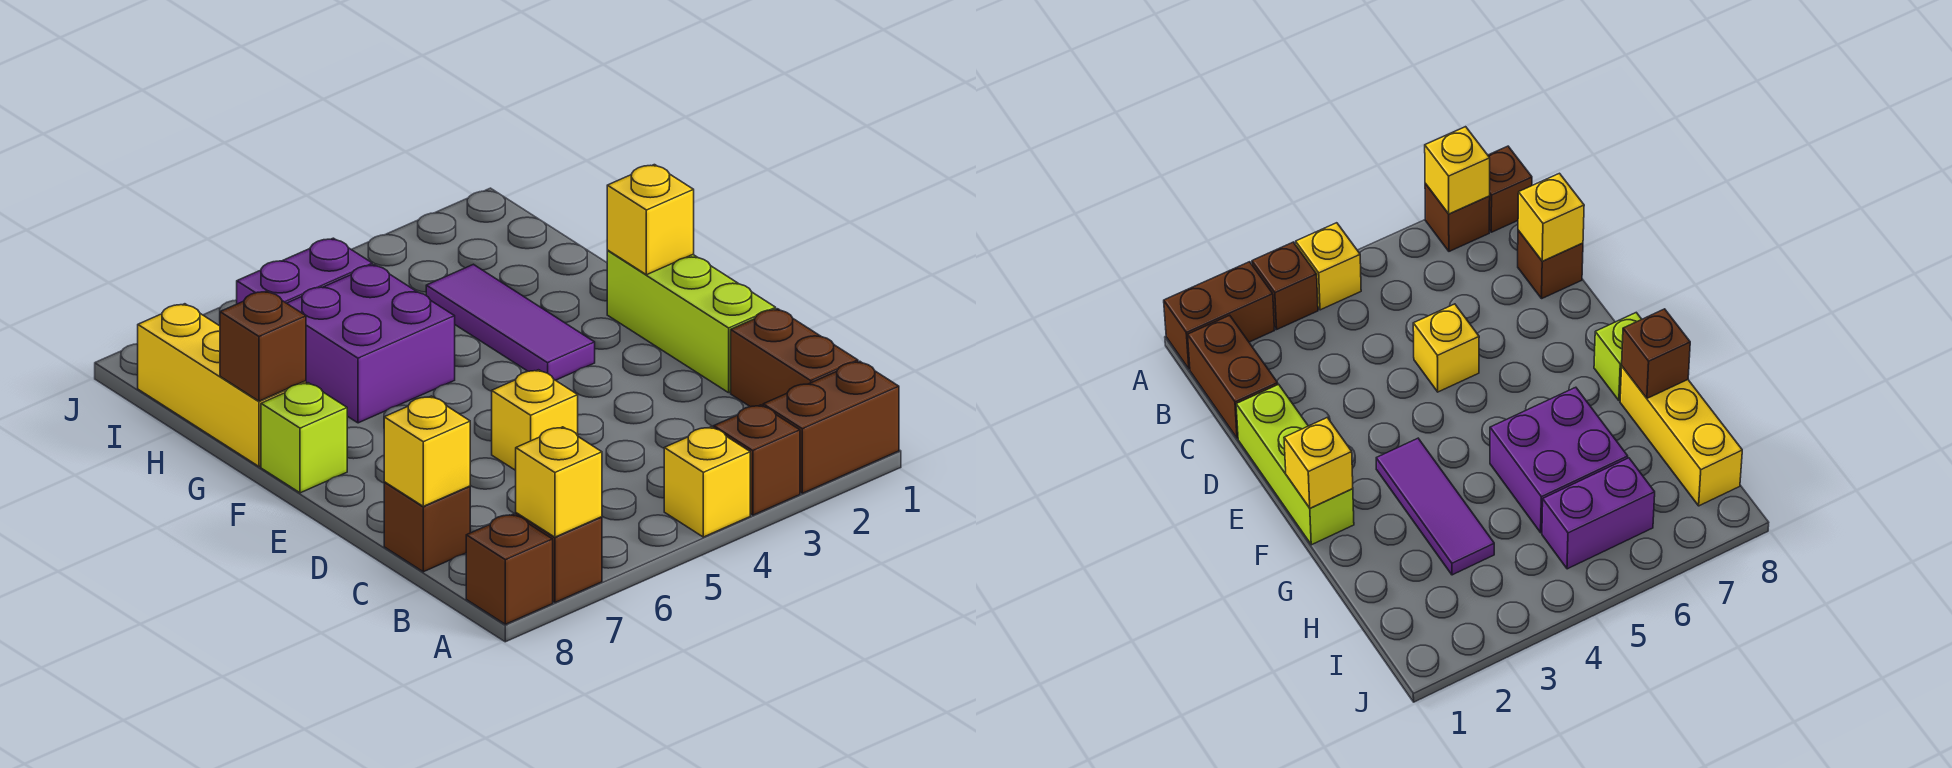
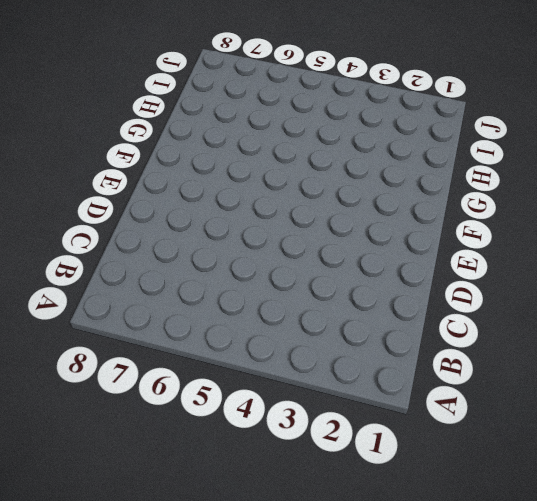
none -> brown brick A1:A2 level 1
none -> brown brick A3 level 1
none -> yellow brick A4 level 1

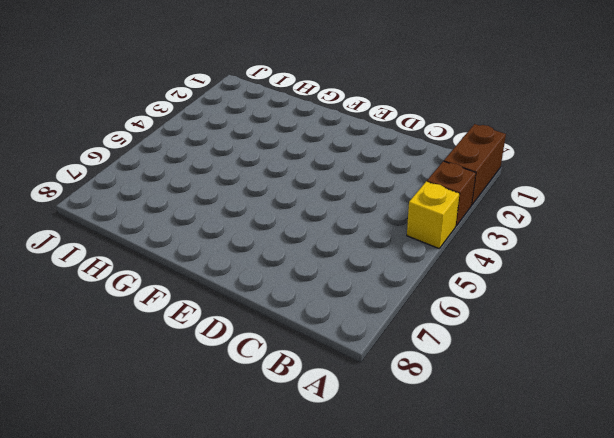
none -> brown brick A7 level 1
none -> brown brick A8 level 1
none -> brown brick B1:C1 level 1

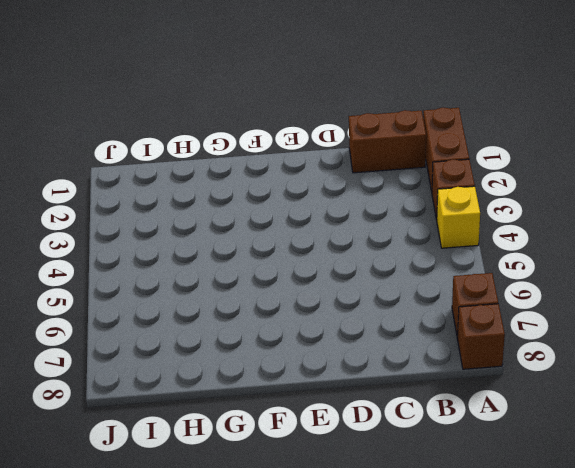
none -> brown brick C8 level 1
none -> lime brick D1:F1 level 1
none -> yellow brick D5 level 1

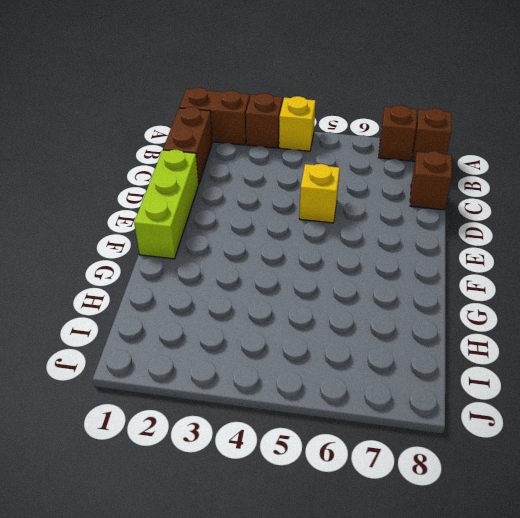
none -> purple tile F3:H3 level 1
none -> lime brick F8 level 1
none -> purple brick G5:H6 level 1

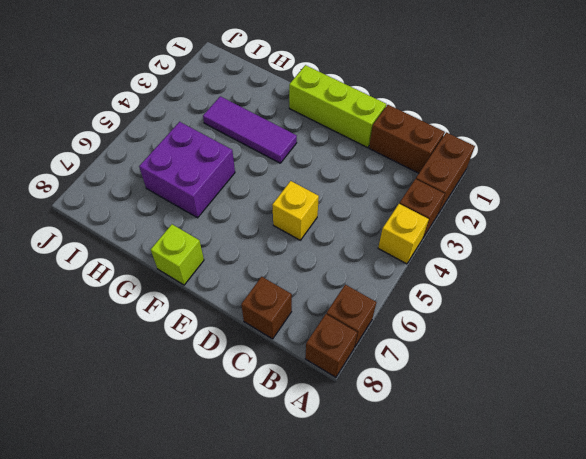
none -> yellow brick G8:I8 level 1
none -> purple brick I5:I6 level 1
none -> yellow brick A7 level 2

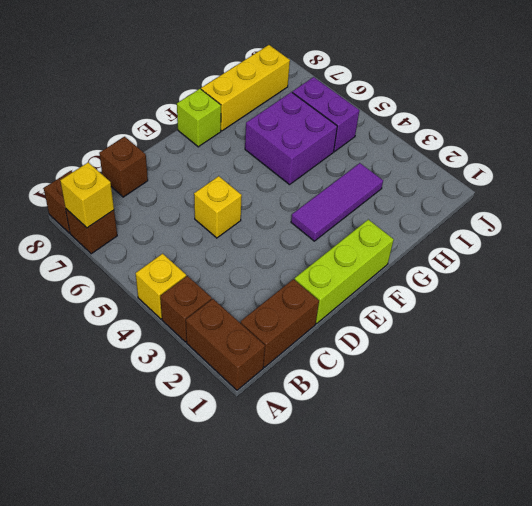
none -> yellow brick C8 level 2
none -> yellow brick F1 level 2
none -> brown brick G8 level 2

